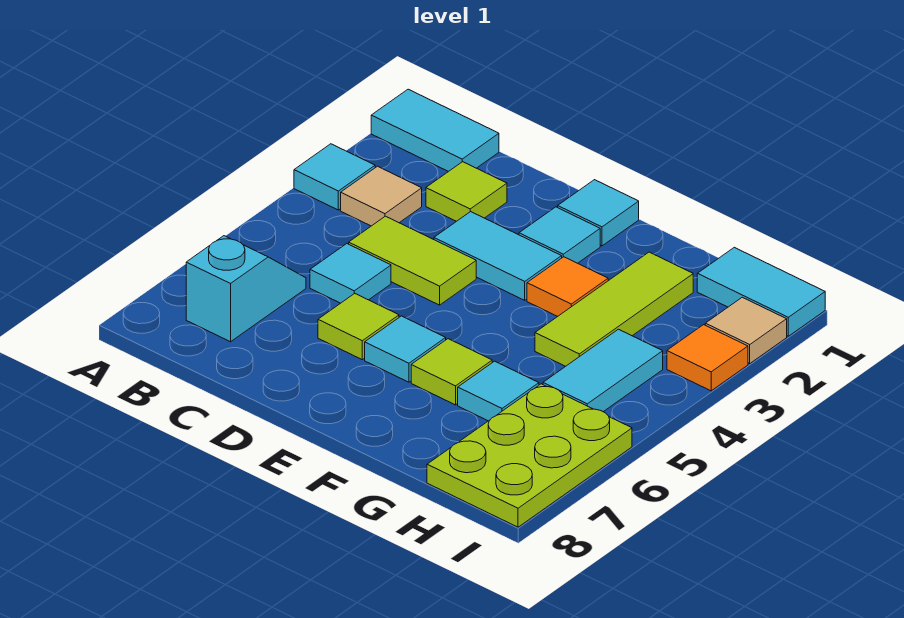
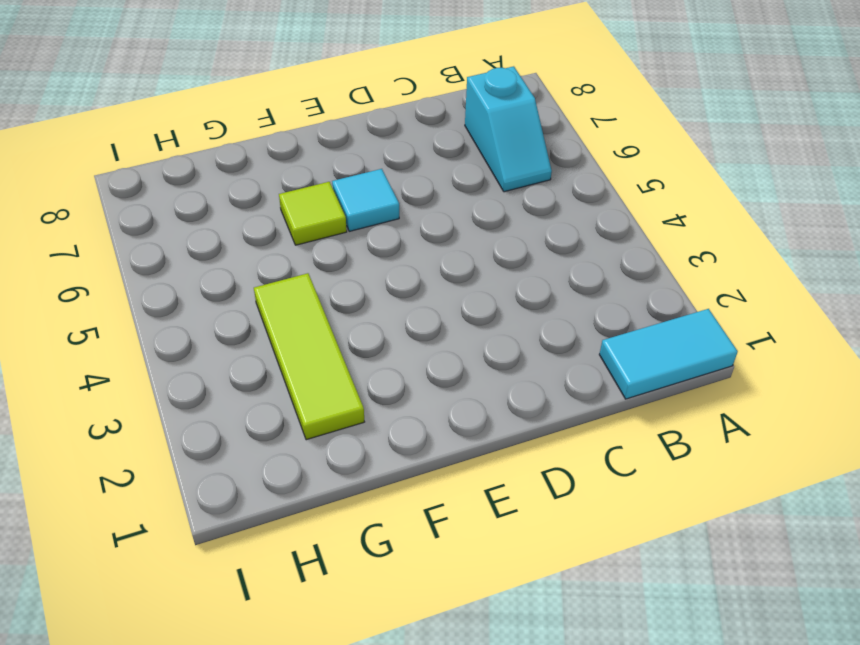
none -> cyan tile A3 level 1
none -> tan tile B3 level 1
none -> lime tile C2 level 1

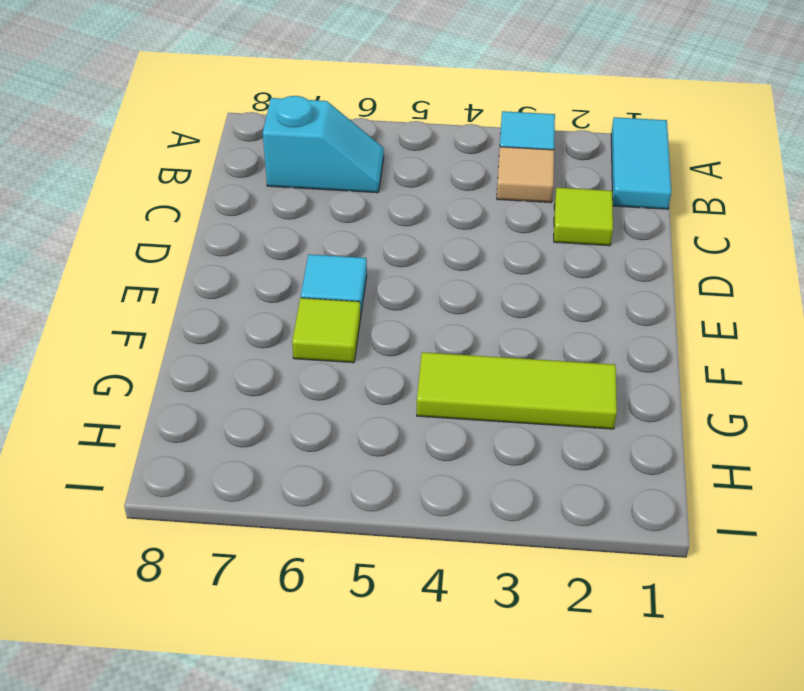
none -> lime tile C4:D4 level 1
none -> cyan tile C5 level 1
none -> cyan tile D3:E3 level 1

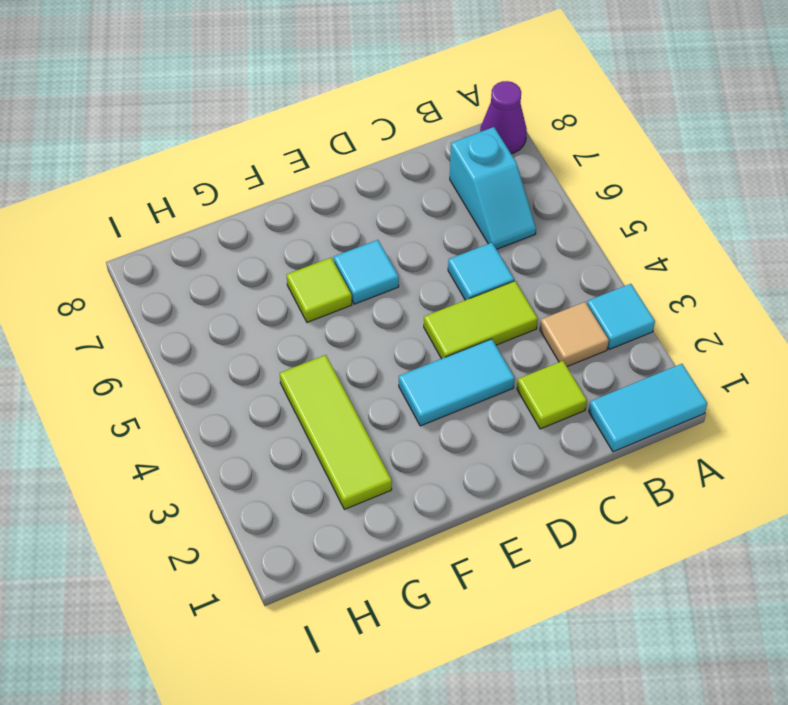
purple cone A8 level 1 -> none
none -> lime tile D6 level 1
none -> cyan tile E1 level 1
none -> cyan tile E2 level 1

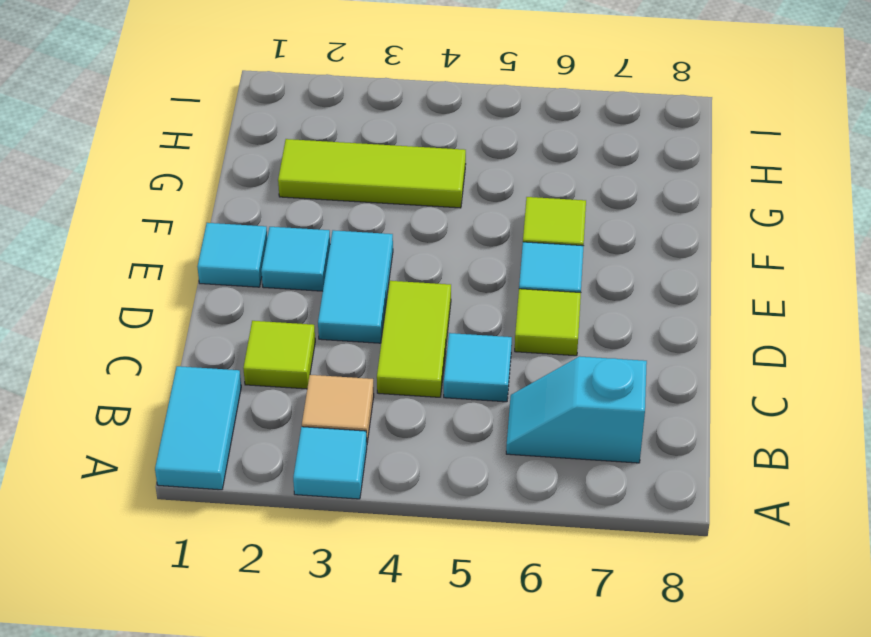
none -> orange tile F3 level 1
none -> cyan tile G6 level 1
none -> cyan tile H1:I1 level 1

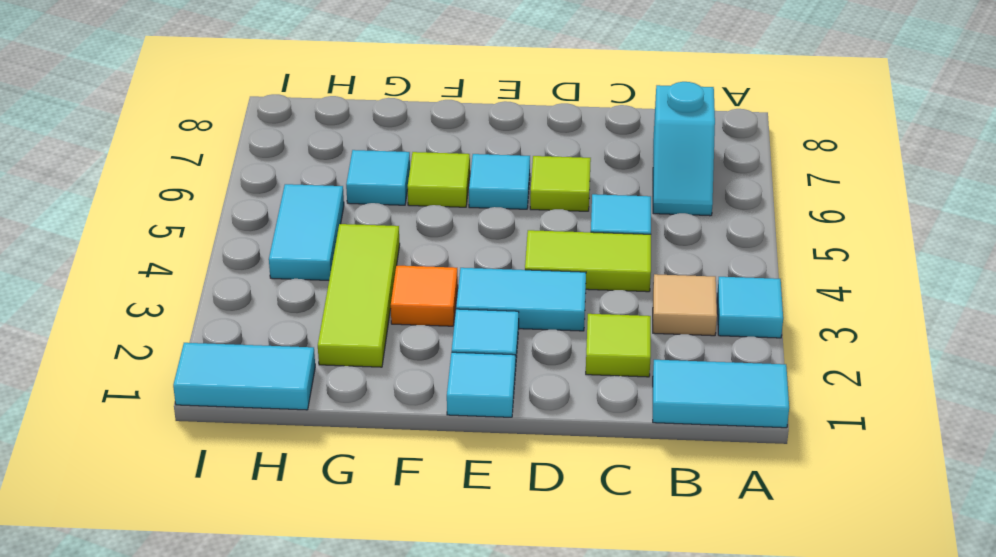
none -> lime plate H6:I8 level 1
none -> tan tile I2 level 1
none -> orange tile I3 level 1

